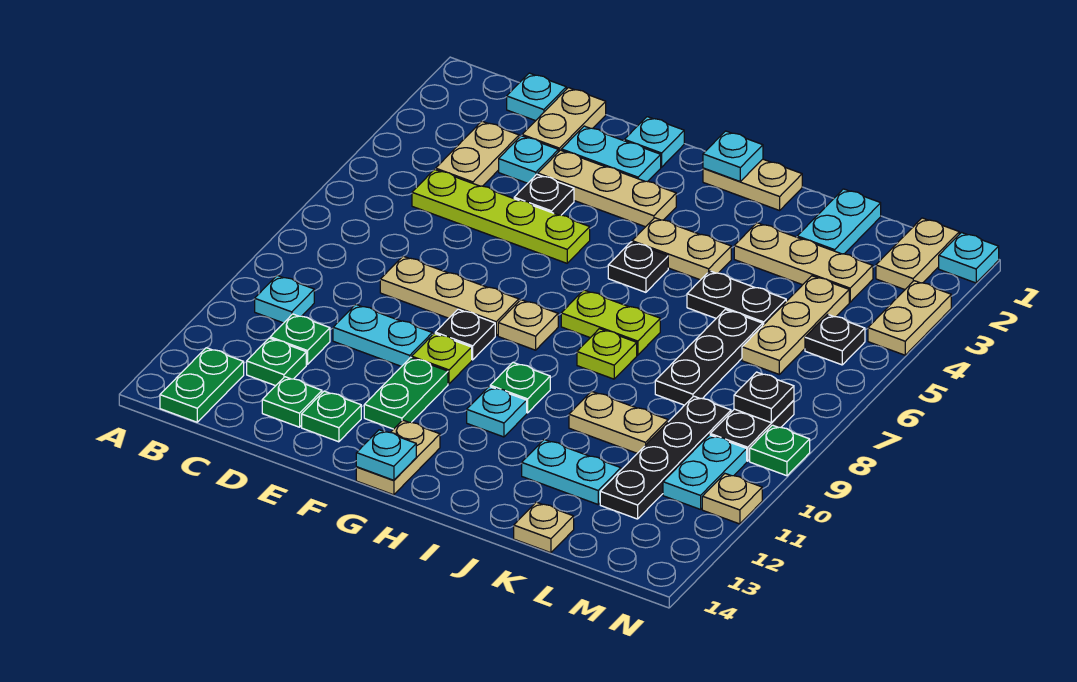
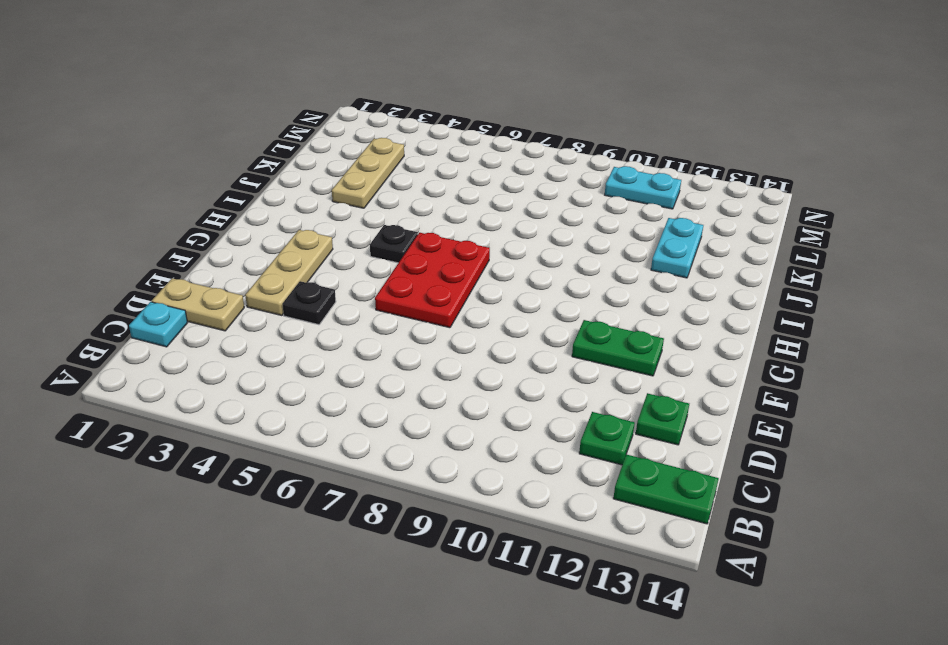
red plate F6:H7 level 1 -> lime plate H7:I7 level 1
none -> cyan plate B10 level 1
none -> tan plate C3:C4 level 1
none -> lime plate C5:F5 level 1
none -> green plate C11 level 1

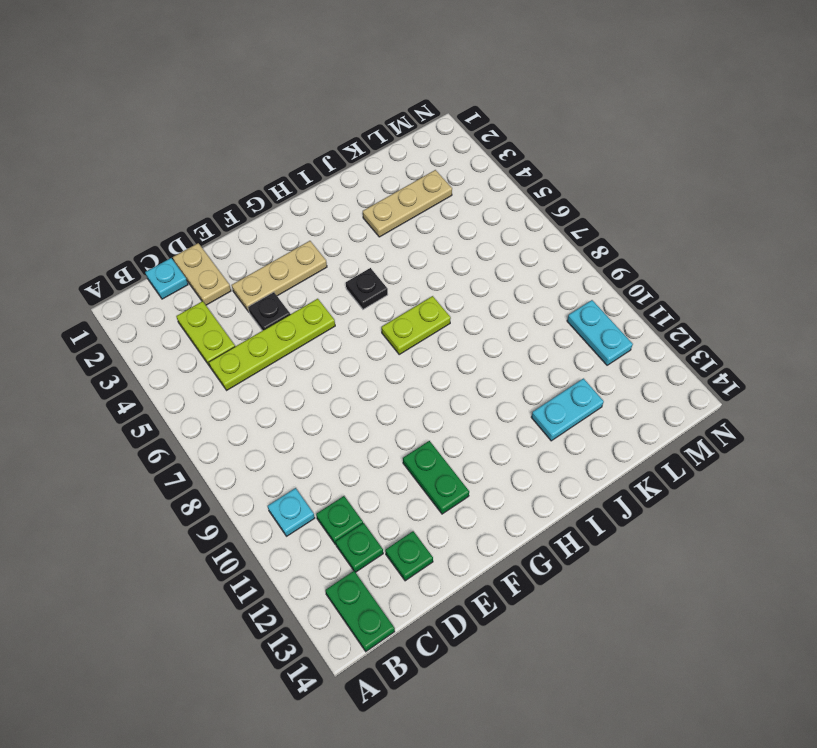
lime plate C3:C4 level 1 -> tan plate C3:C4 level 1
none -> cyan plate D3 level 1
none -> tan plate D8:F8 level 1
none -> cyan plate D10:E10 level 1
none -> cyan plate E2:F2 level 1

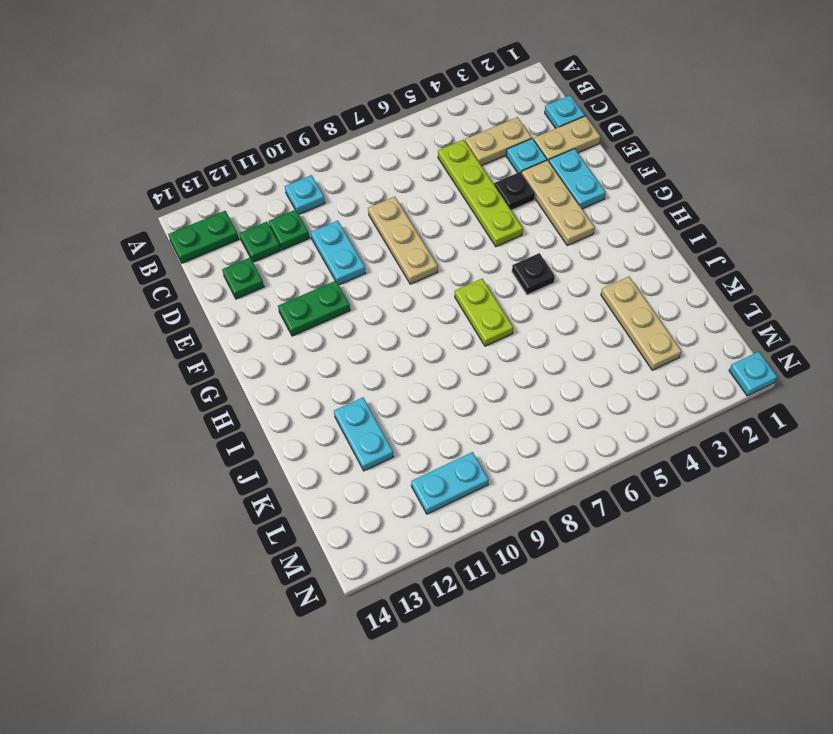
none -> green plate E13 level 1
none -> cyan plate F1 level 1
none -> black plate F9 level 1
none -> lime plate F10 level 1

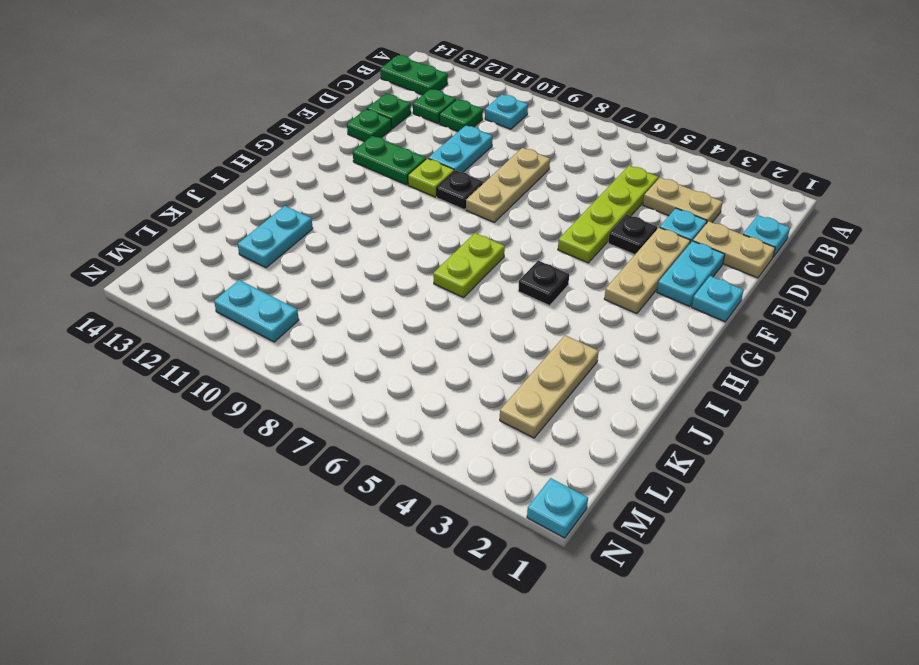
none -> tan plate G8 level 1
none -> tan plate G13:G14 level 1
none -> tan plate H1:I1 level 1
none -> tan plate H4:I4 level 1

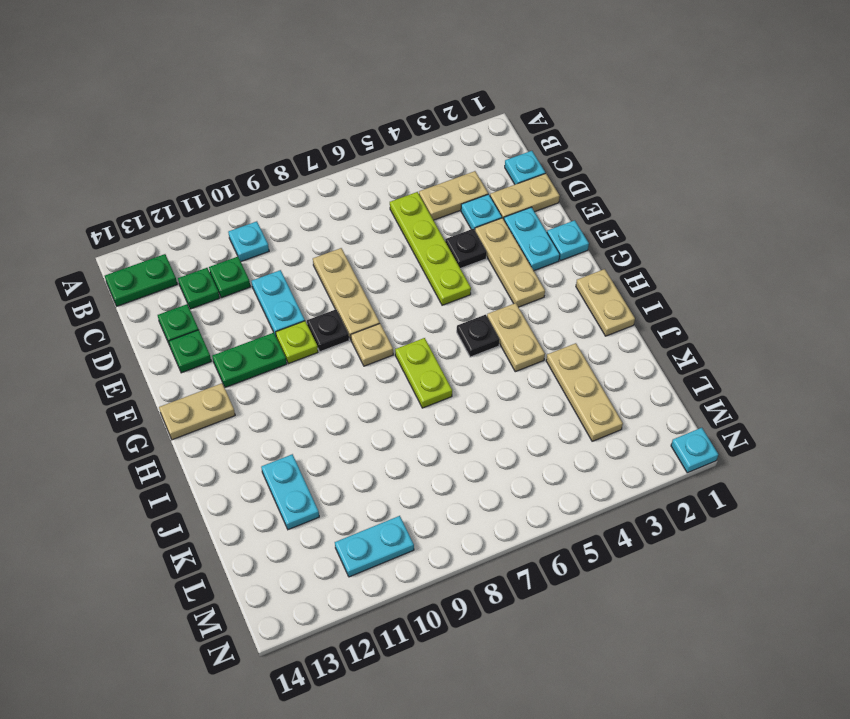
none -> green plate H10 level 1
none -> cyan plate H11 level 1
none -> lime plate I8 level 1
none -> black plate J5:K5 level 1

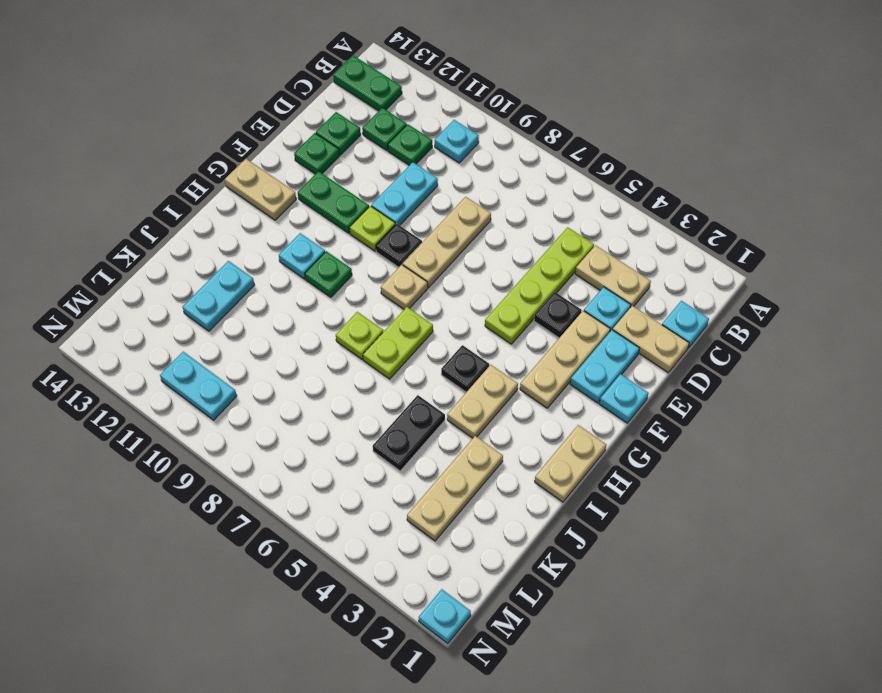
none -> tan plate J10:K10 level 1
none -> cyan plate K1:K2 level 1
none -> black plate K6:K8 level 1
none -> tan plate K14 level 1

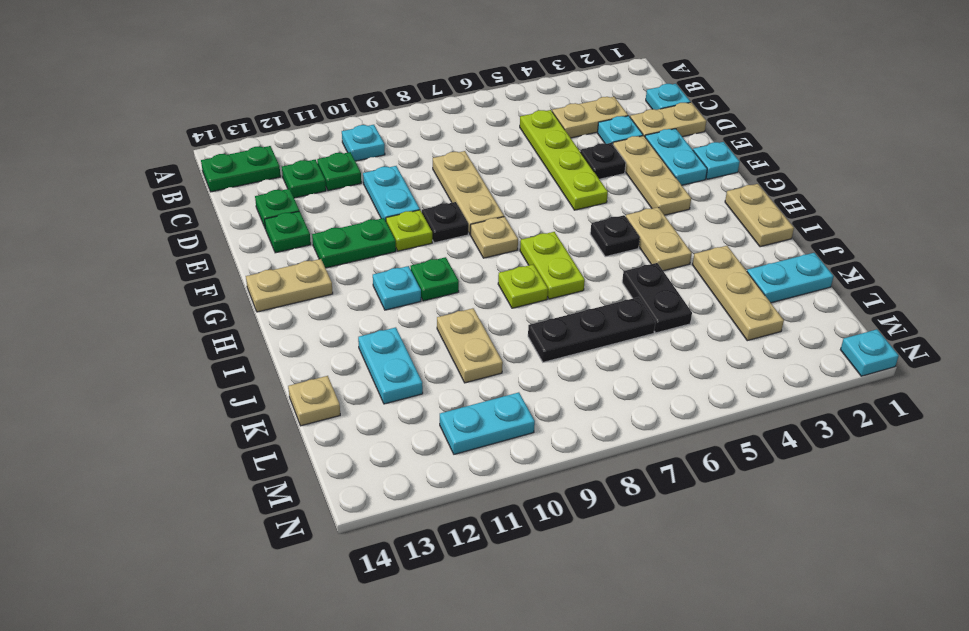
none -> tan plate L4:L6 level 1
none -> black plate L9:L12 level 1
none -> tan plate M1:M2 level 1
none -> black plate M5 level 1

